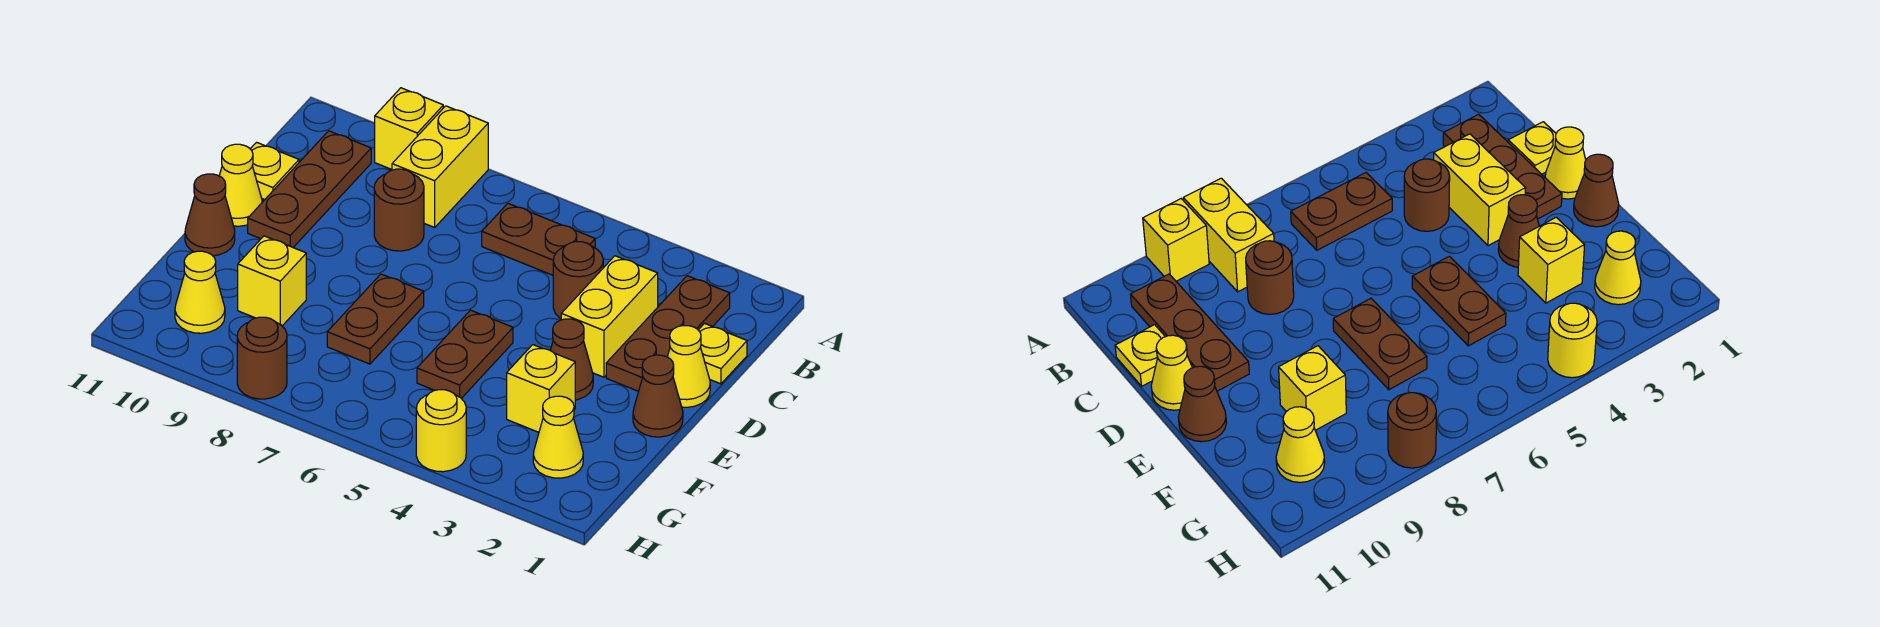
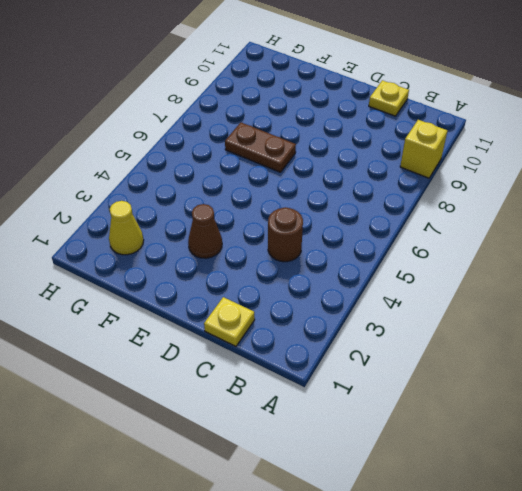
none -> yellow brick A8:B8 level 1
none -> brown plate B2:D2 level 1
none -> brown plate B5:B6 level 1

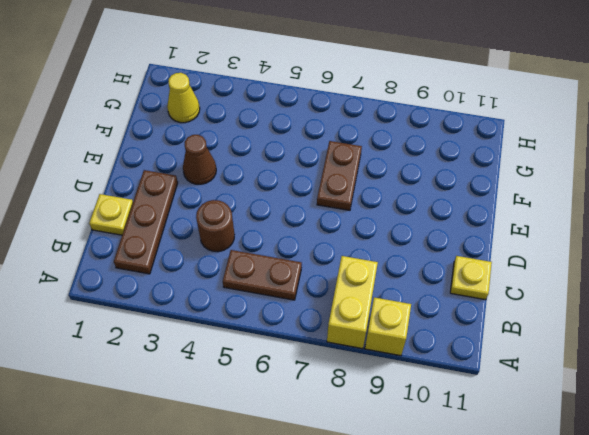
none -> brown plate B10:D10 level 1
none -> yellow brick C3:D3 level 1
none -> brown round brick C8 level 1

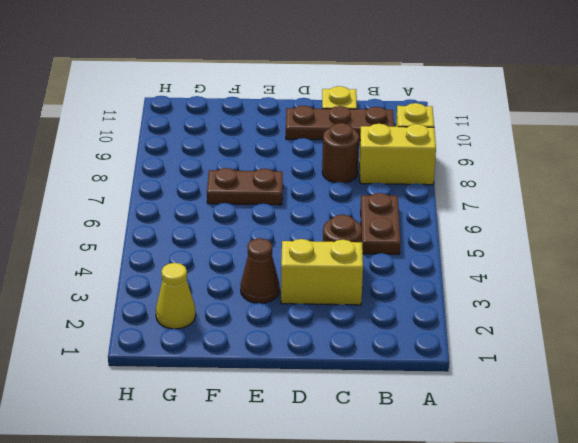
none -> brown plate B2:D2 level 1
none -> yellow plate C1 level 1
none -> yellow cone D1 level 1

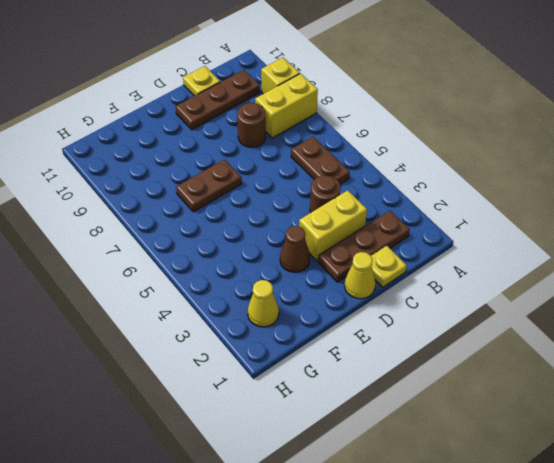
none -> yellow cone D11 level 1
none -> brown cone E1 level 1
none -> brown plate E5:F5 level 1

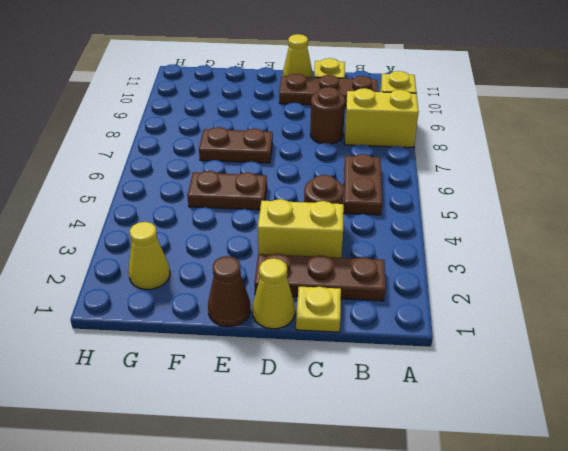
none -> brown cone E3 level 1
none -> brown cone E11 level 1
none -> yellow brick F3 level 1

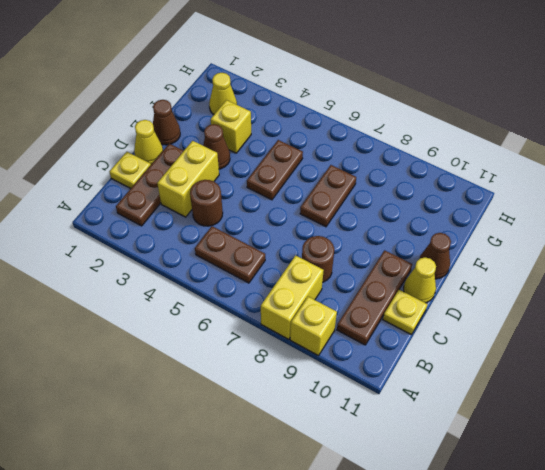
none -> yellow brick F9 level 1
none -> yellow cone G10 level 1
none -> yellow round brick H4 level 1

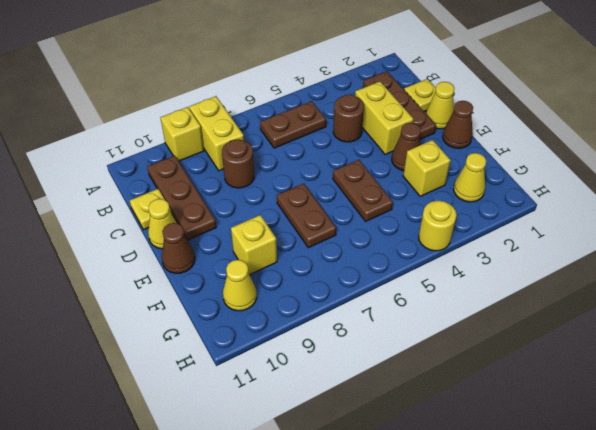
none -> brown round brick H8 level 1

